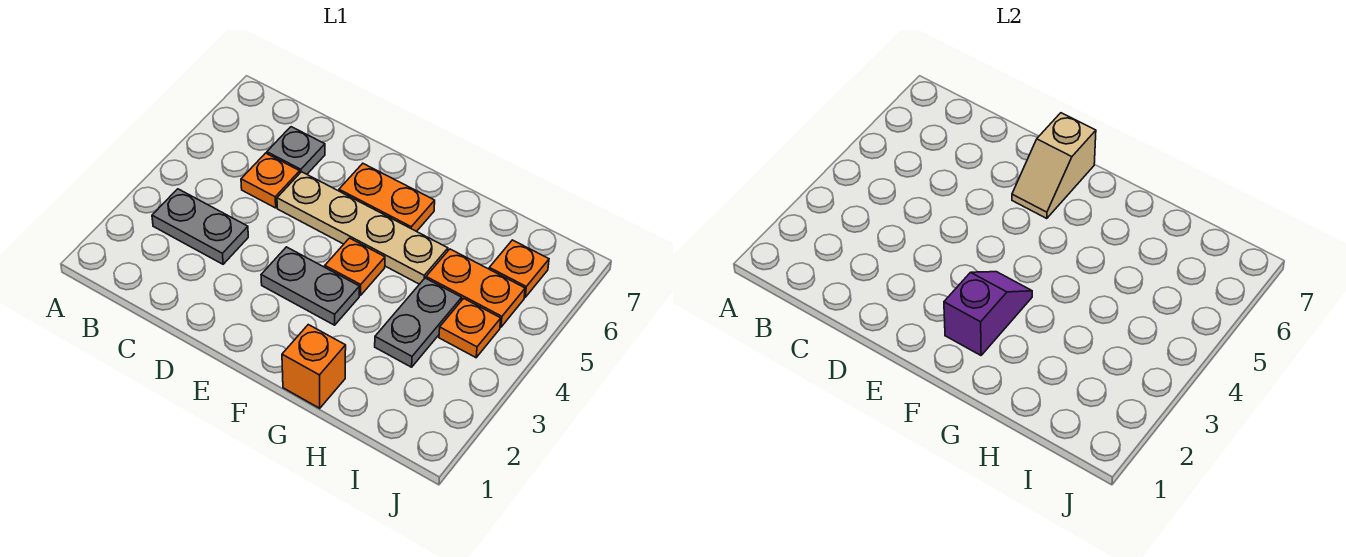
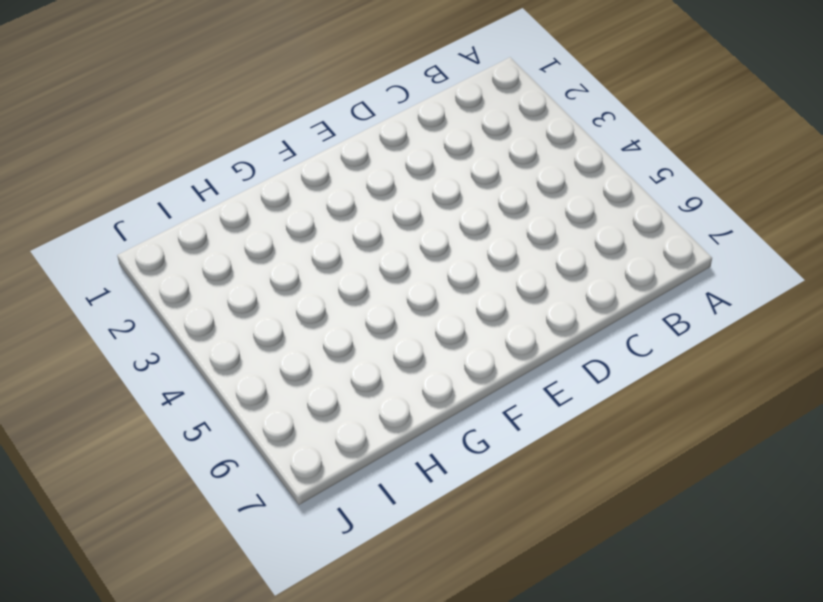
none -> grey plate B3:C3 level 1
none -> orange plate C5 level 1
none -> grey plate C6 level 1

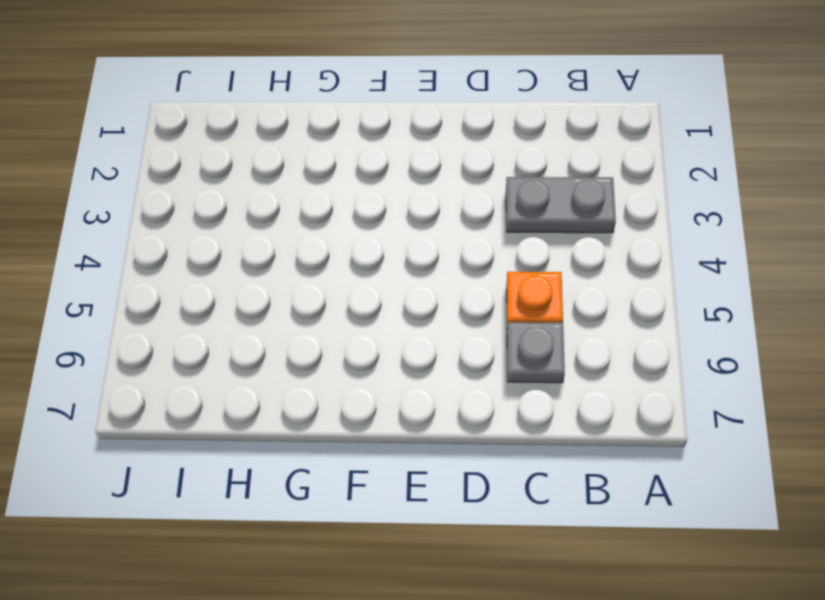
none -> tan plate D5:G5 level 1
none -> grey plate E3:F3 level 1
none -> orange plate E6:F6 level 1

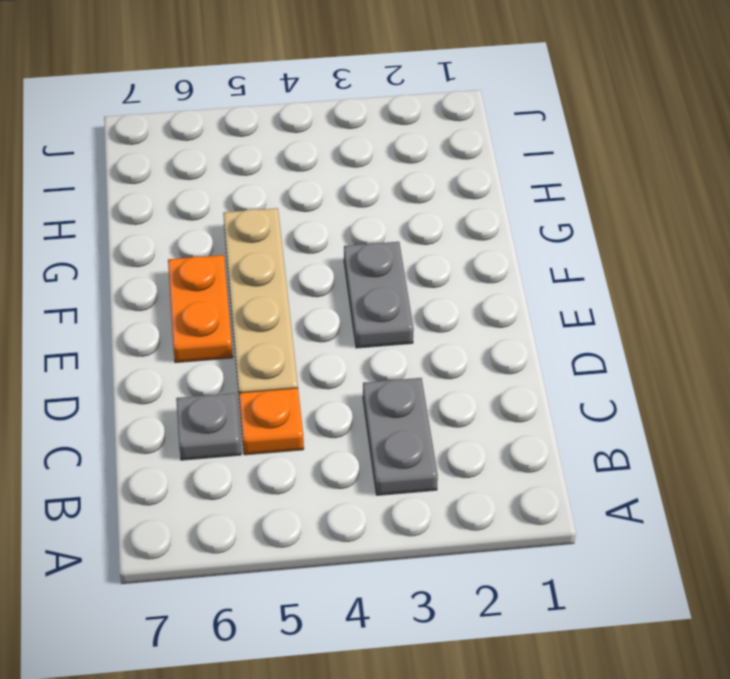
none -> orange plate F4 level 1
none -> orange brick G1 level 1
none -> grey plate H3:H4 level 1

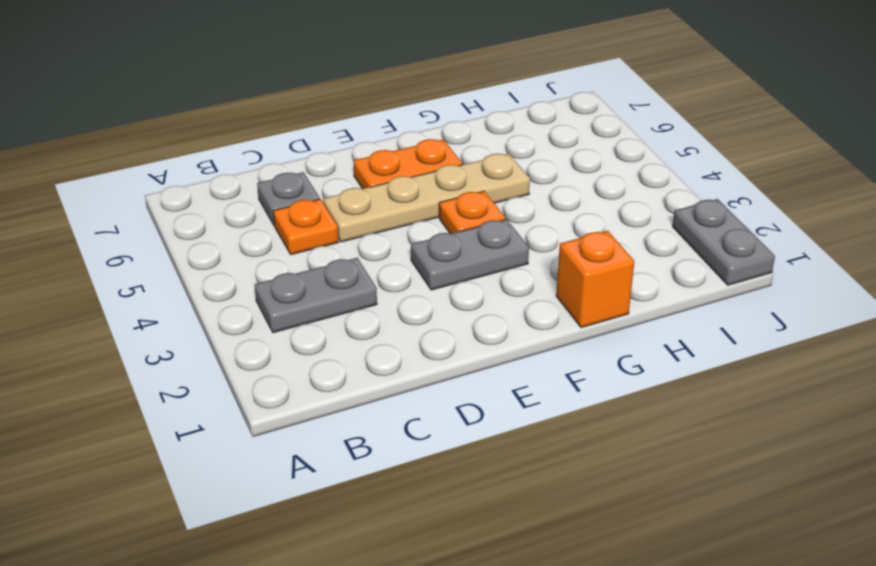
grey plate J1:J2 level 1 -> grey plate H3:H4 level 1
none -> orange plate H5:I5 level 1
none -> orange plate I4 level 1
none -> orange plate I6 level 1

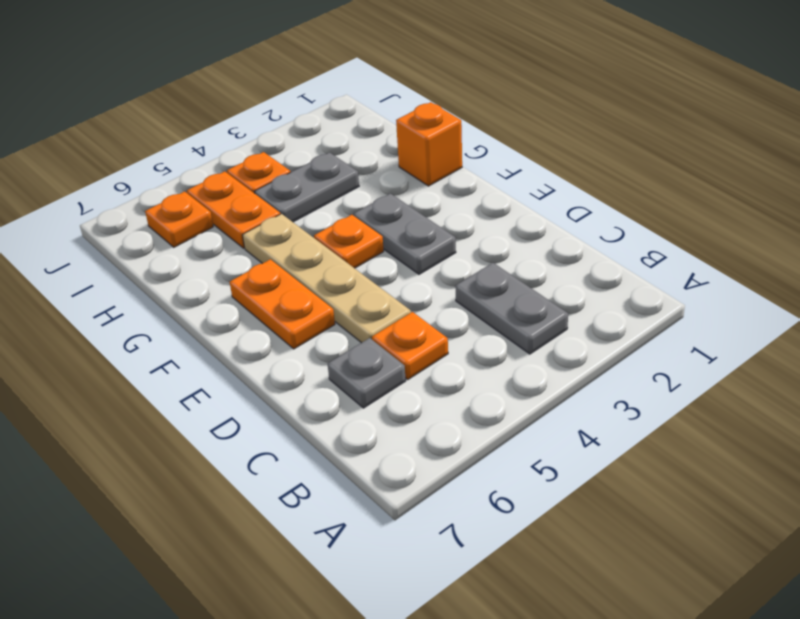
none -> tan slope E6:E7 level 2 top 7
none -> purple slope F2:F3 level 2 top 2

